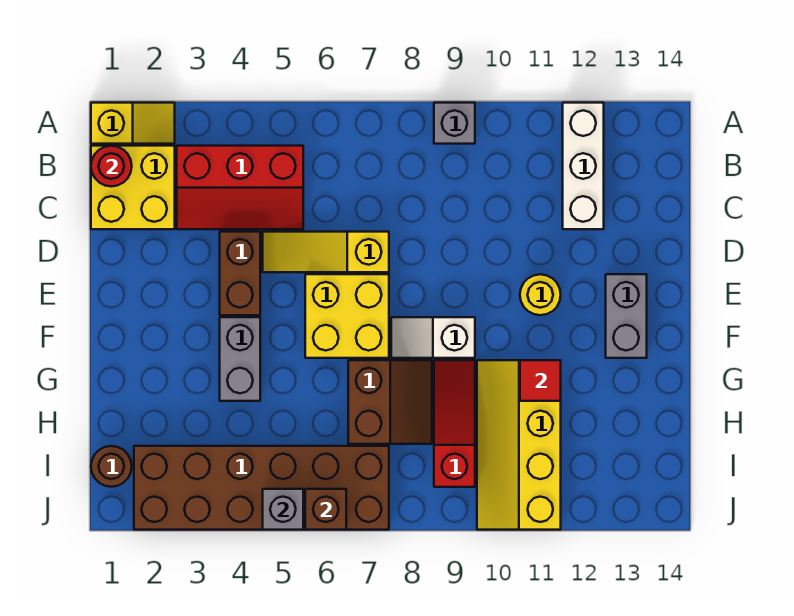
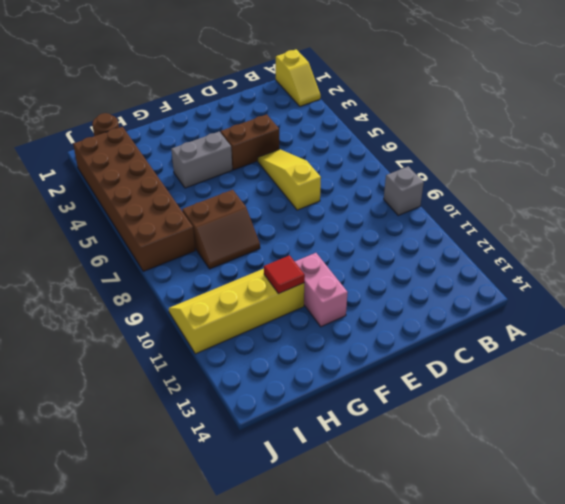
pink brick F11:F12 level 1 -> none
none -> white brick A12:C12 level 1
none -> yellow brick B1:C2 level 1
none -> red slope B3:C5 level 1 top B

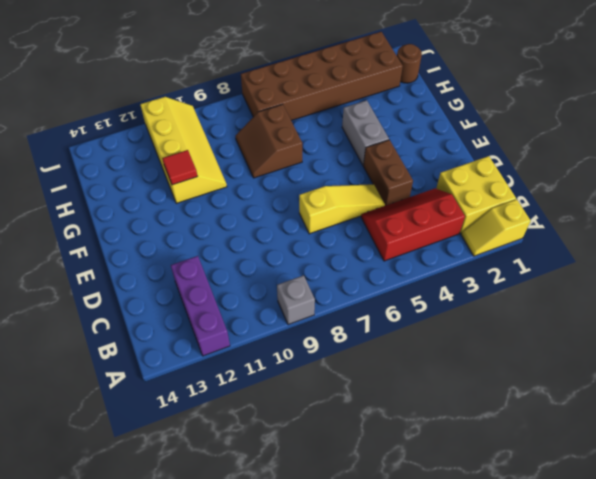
purple brick A12:C12 level 1 -> white brick A12:C12 level 1
none -> yellow brick E6:F7 level 1
none -> yellow round brick E11 level 1
none -> grey brick E13:F13 level 1

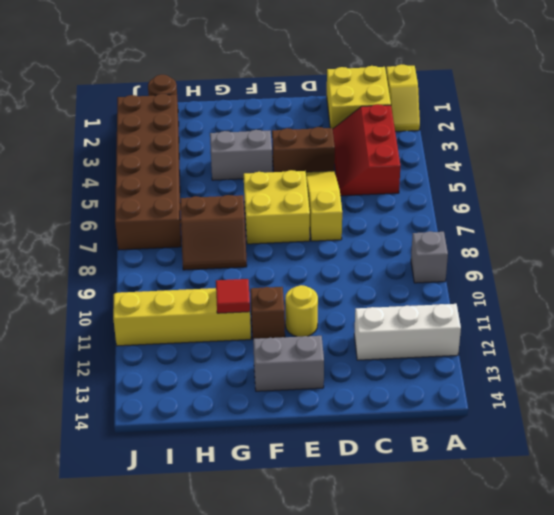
brown brick F11 level 1 -> brown brick J6 level 2
none -> white slope F8:F9 level 1 top 9
none -> red slope G9:I9 level 1 top I
none -> red round brick B1 level 2

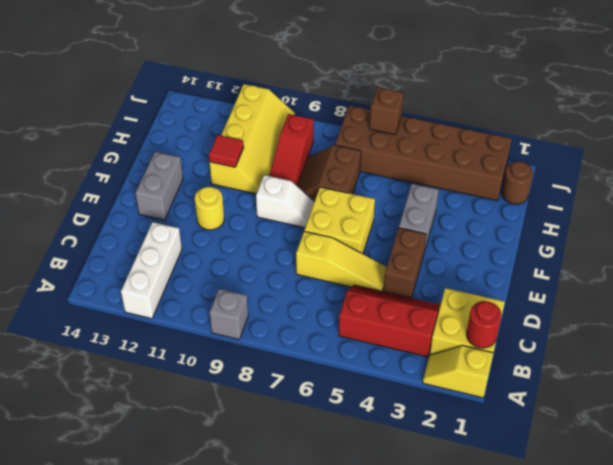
none -> grey brick J5 level 2

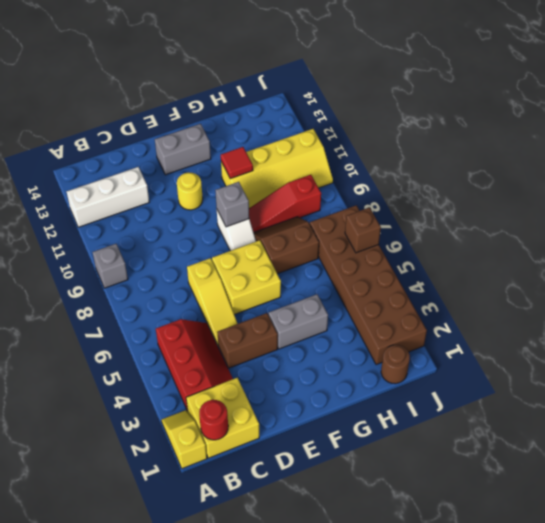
grey brick F9 level 2 -> grey brick J5 level 2

